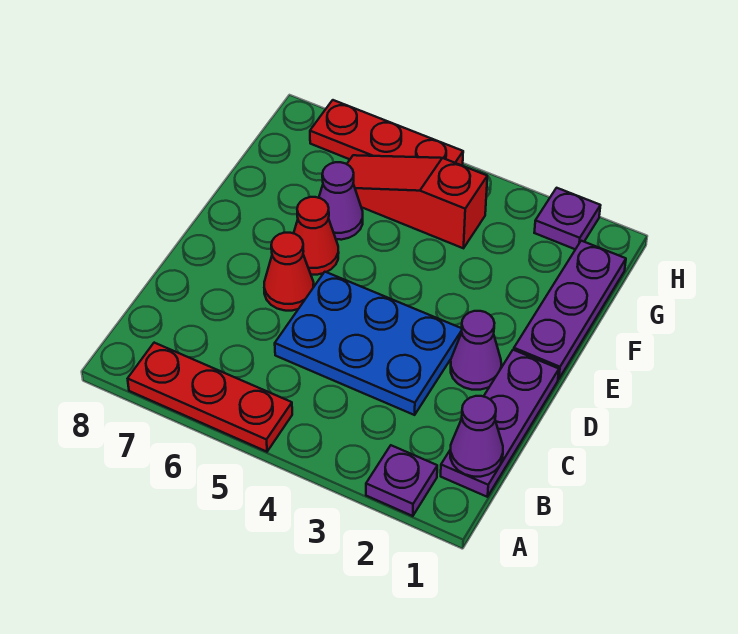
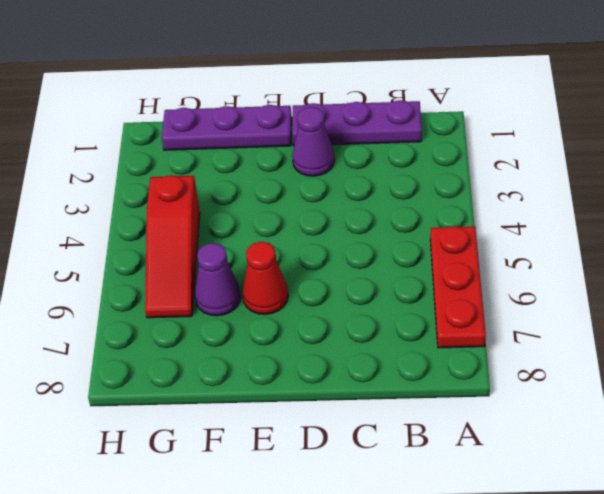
none -> purple plate A2 level 1
none -> blue plate C3:D5 level 1
none -> red cone D6 level 1

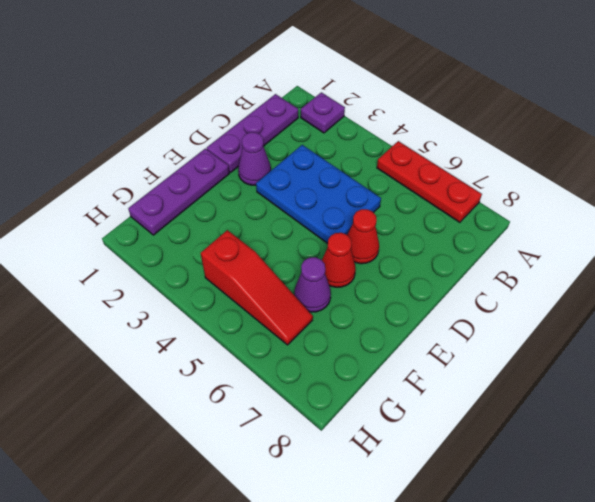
none -> purple plate H2 level 1
none -> red plate H5:H7 level 1
none -> purple cone B1 level 2

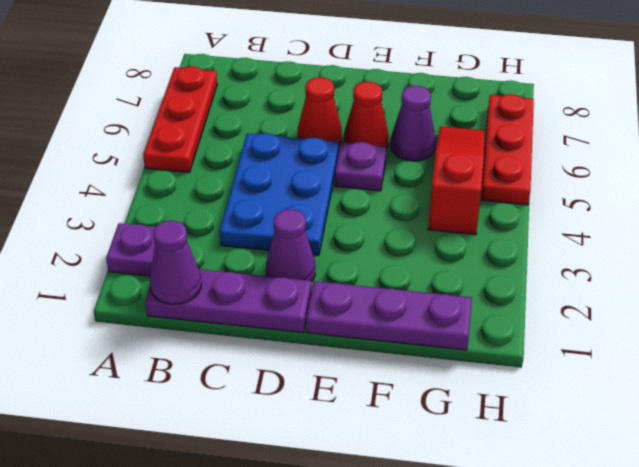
purple plate E5 level 1 -> purple plate H2 level 1

